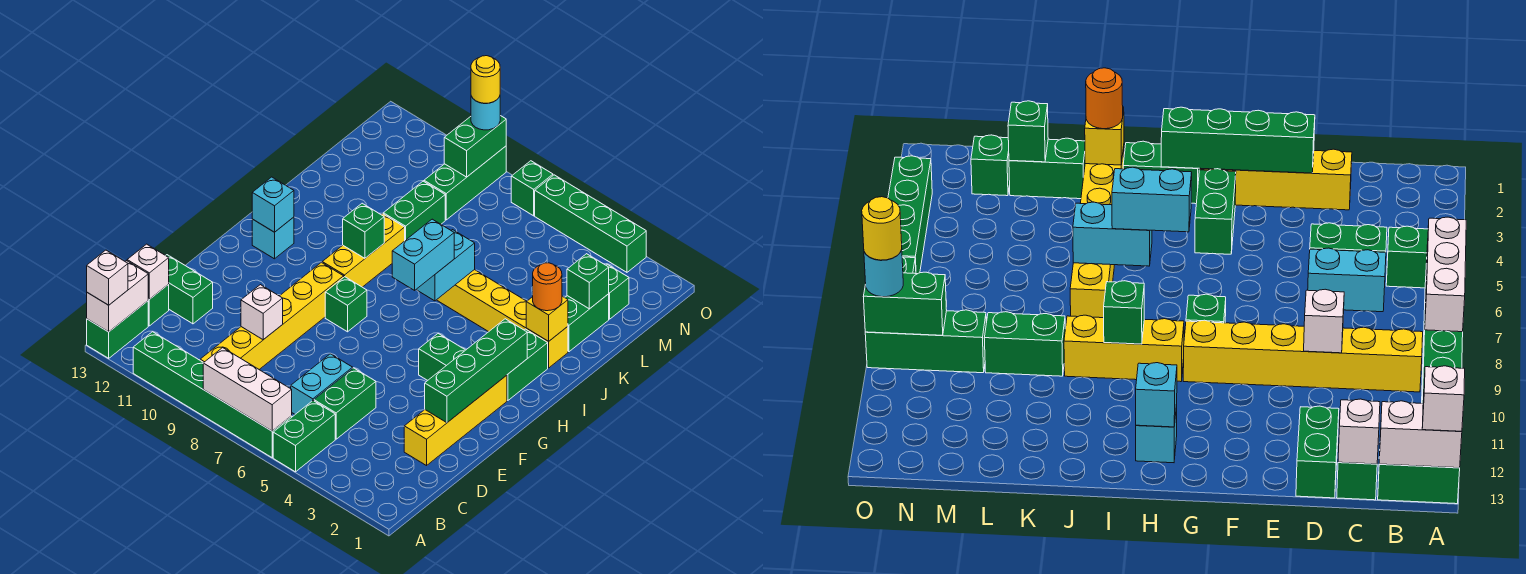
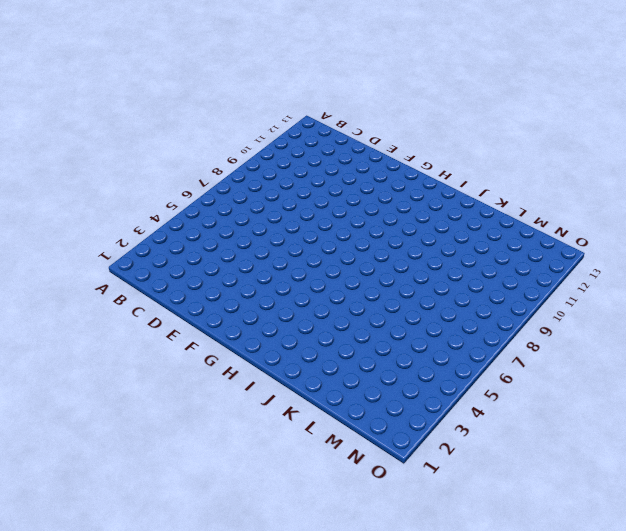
none -> green brick A5:B5 level 1
none -> green brick A6:A11 level 1
none -> green brick A13:B13 level 1
none -> yellow brick B9:G9 level 1

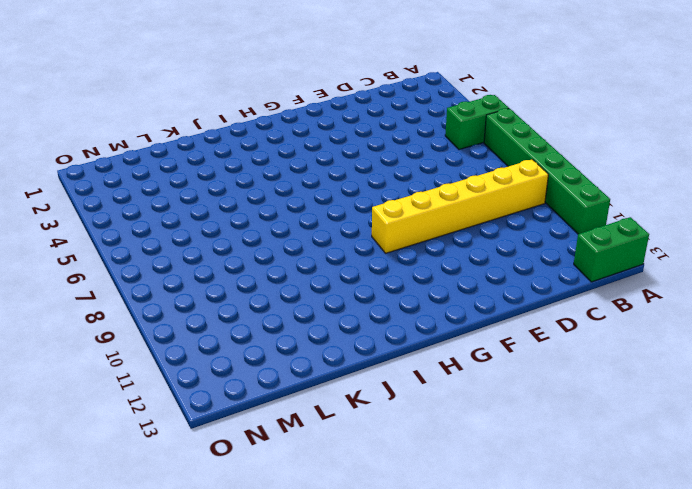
none -> green brick C5:D5 level 1
none -> cyan brick C6:D6 level 1
none -> green brick C13 level 1
none -> yellow brick D2:G2 level 1

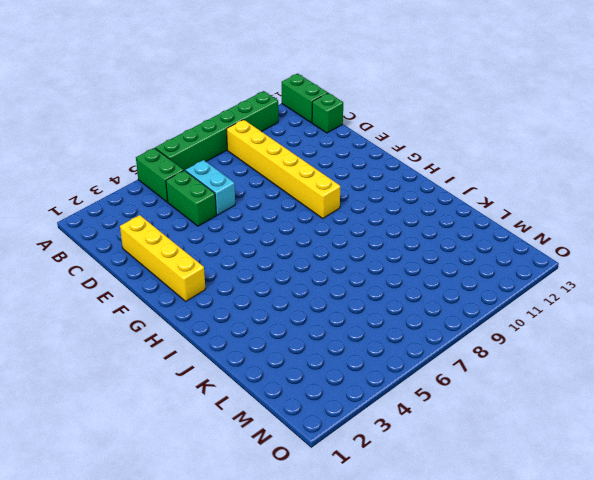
none -> green brick D12:D13 level 1
none -> green brick G3:G4 level 1
none -> green brick G8 level 1
none -> green brick H2:I2 level 1

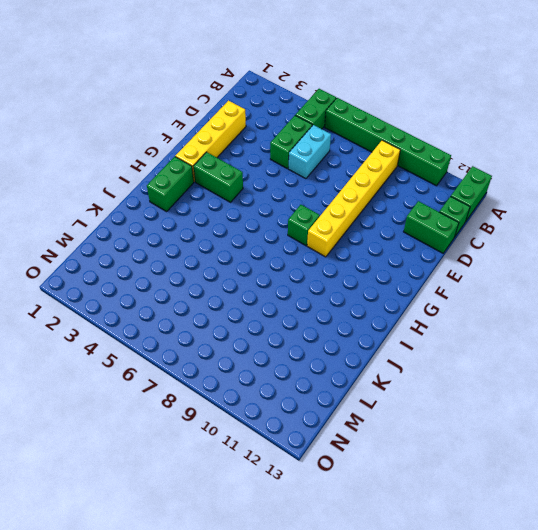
none -> yellow brick H9:J9 level 1
none -> cyan brick H12 level 1
none -> yellow brick J2:J7 level 1
none -> green brick K2:L2 level 1

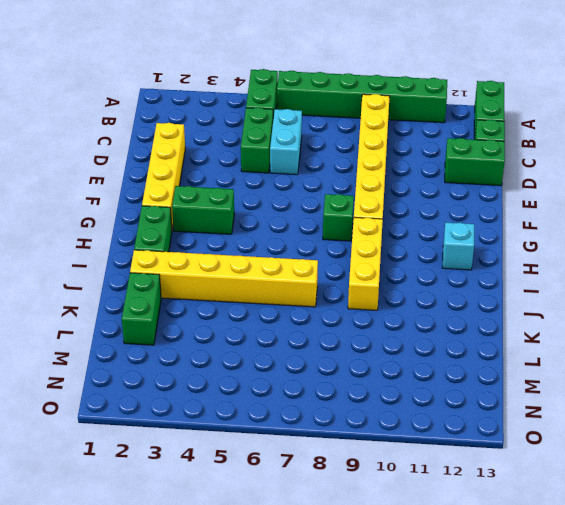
none -> green brick K9:L9 level 1
none -> green brick M2 level 1
none -> green brick M9:O9 level 1
none -> green brick O3:O6 level 1

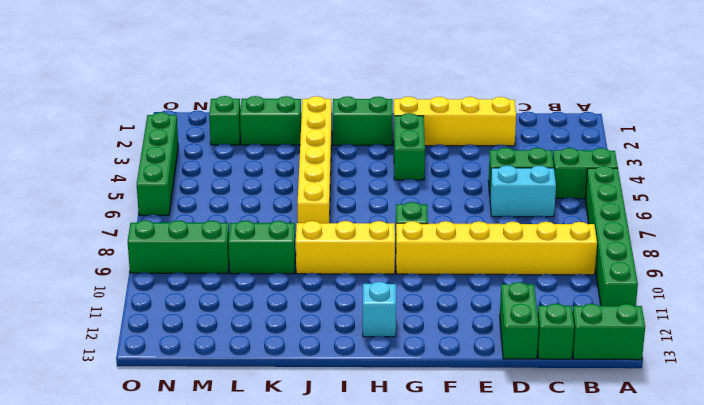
none -> green brick O7 level 1
none -> white brick A6:A8 level 2
none -> white brick A13:B13 level 2
none -> white brick C13 level 2

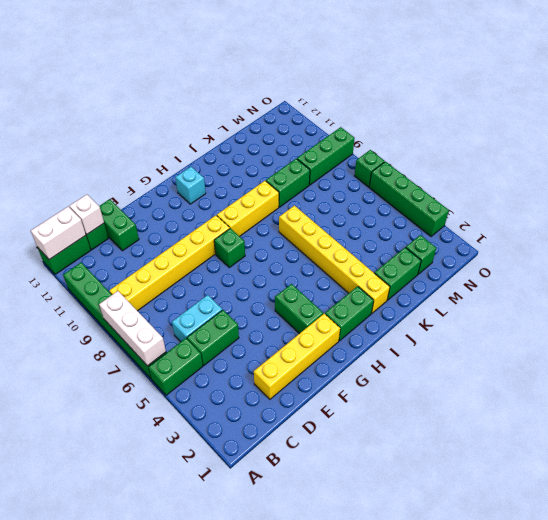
none -> white brick D9 level 2
none -> green brick E2:H2 level 2
none -> cyan brick H12 level 2
none -> cyan brick I6:J6 level 2

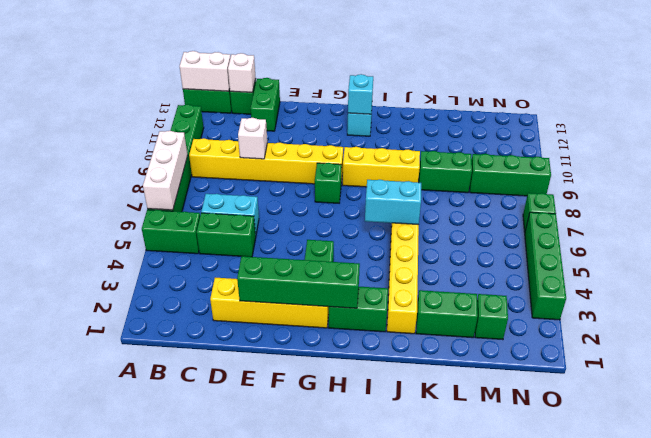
none -> green brick I9 level 2
none -> yellow brick J2 level 2
none -> green brick L2 level 2
none -> green brick N9:O9 level 2

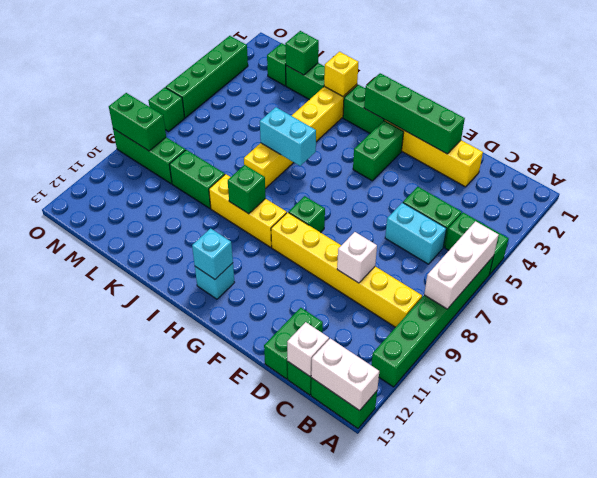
none -> white brick A13 level 3
none -> cyan brick H6:I6 level 3
none -> orange round brick J2 level 3
none -> cyan round brick O9 level 3

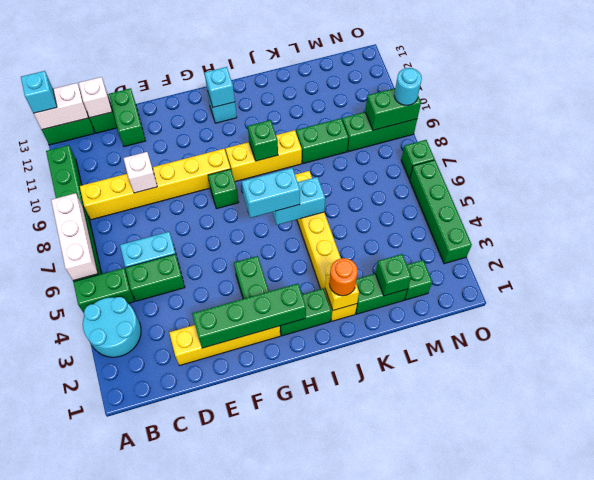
cyan round brick A3:B4 level 1 -> none
cyan brick A13 level 3 -> white brick A13 level 3
none -> yellow round brick O9 level 4

